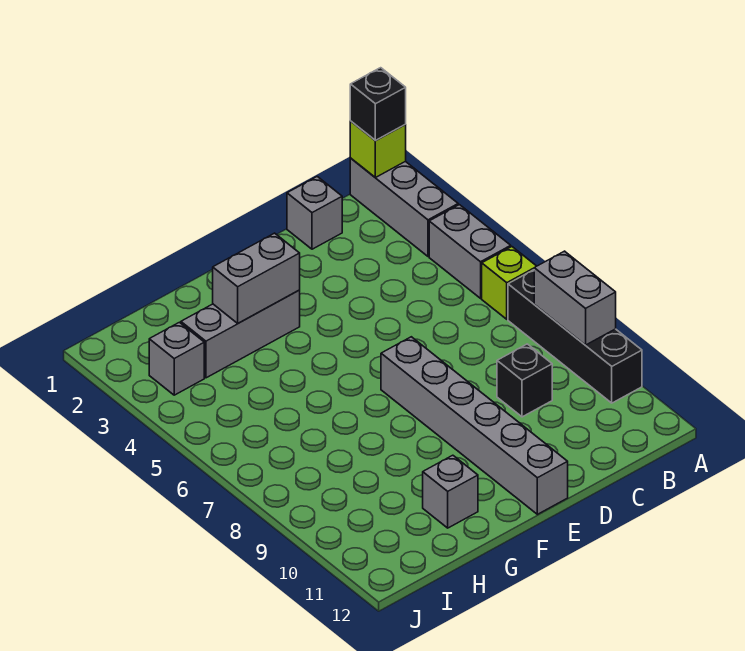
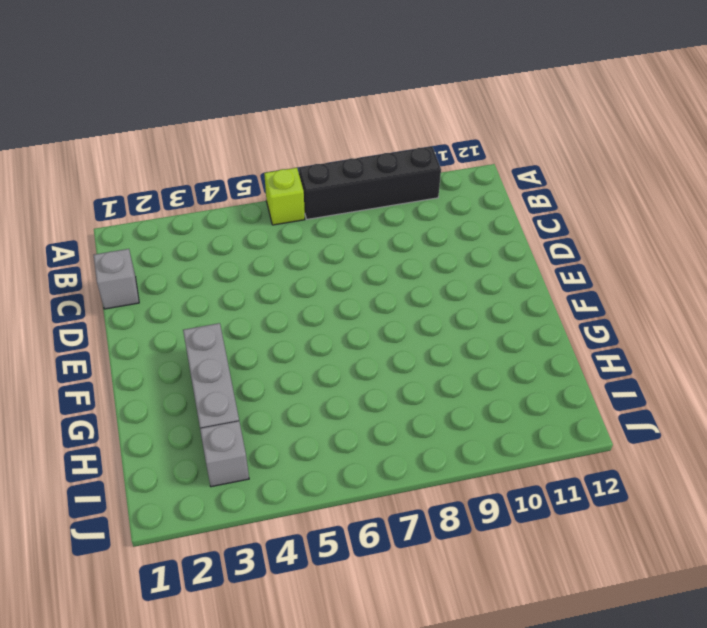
none -> grey brick A1:A3 level 1
none -> grey brick A4:A5 level 1
none -> black brick C9 level 1

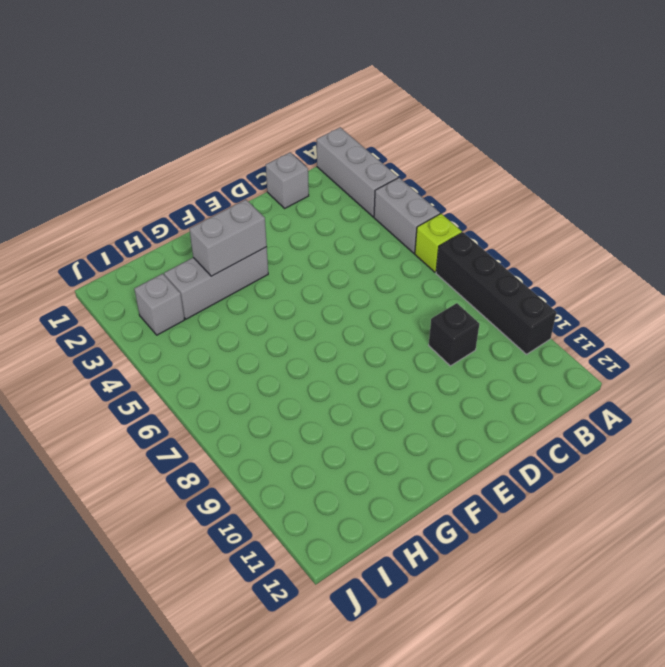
none -> grey brick E7:E12 level 1
none -> grey brick G11 level 1
none -> lime brick A1 level 2

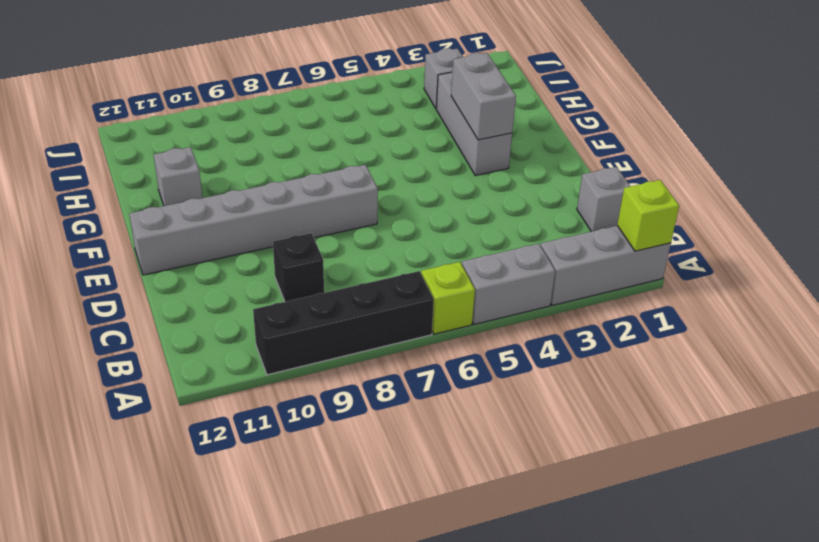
none -> grey brick A8:A9 level 2
none -> black brick A1 level 3

